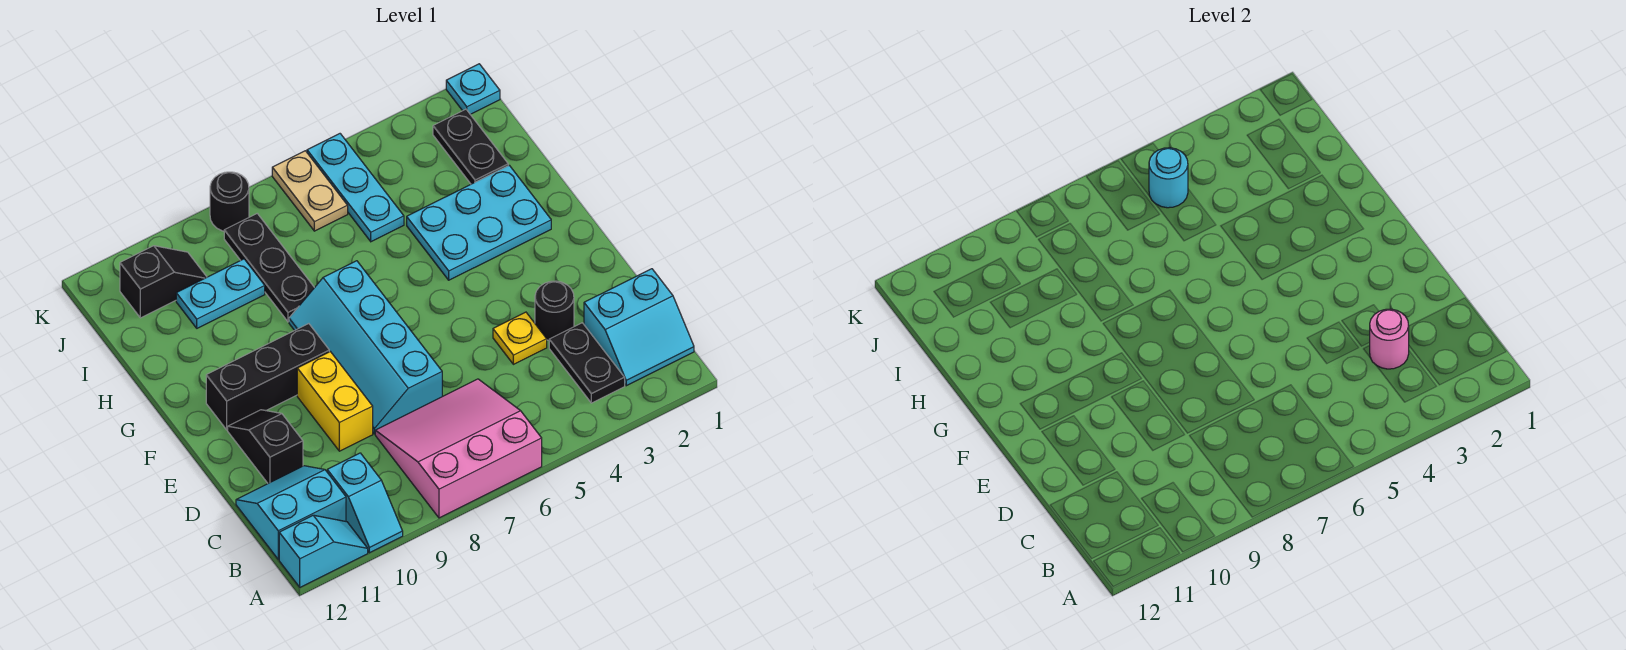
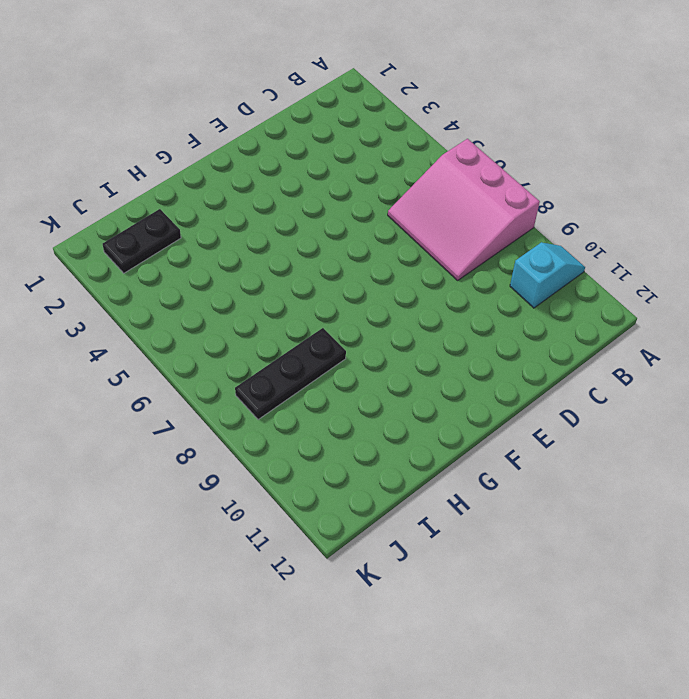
none -> cyan slope A11:A12 level 1 top 12
none -> cyan slope B1:C2 level 1 top C
none -> black plate B3:C3 level 1

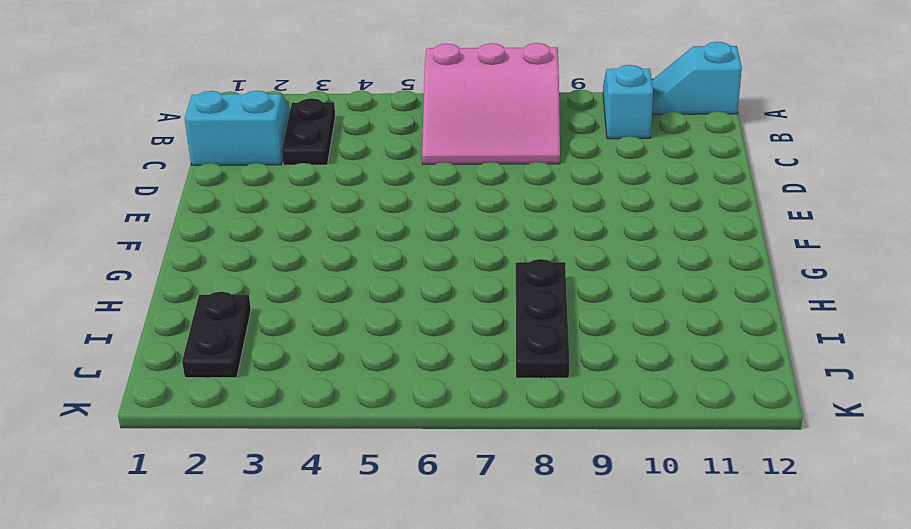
none -> cyan slope B11:C12 level 1 top B
none -> black round brick D3 level 1
none -> yellow plate D4 level 1

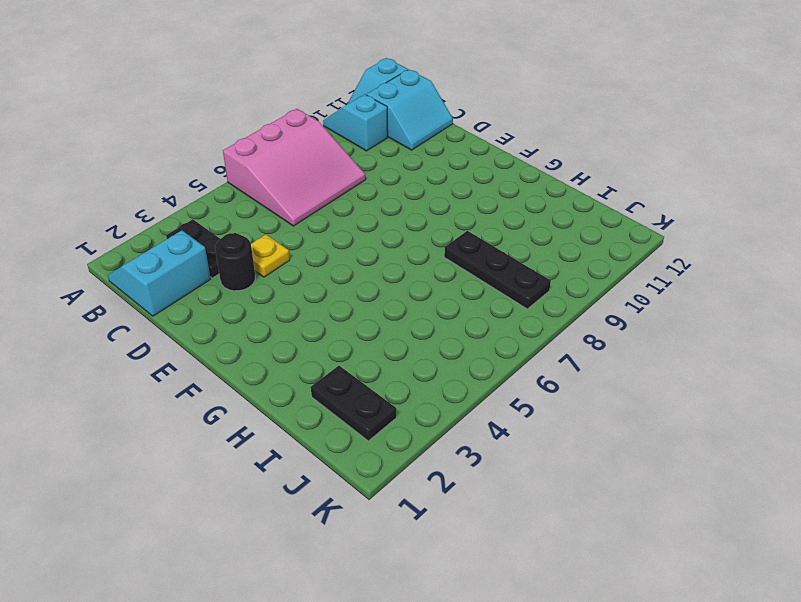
none -> cyan slope D7:G8 level 1 top 7
none -> yellow brick D9:E9 level 1
none -> black slope D11:E11 level 1 top D

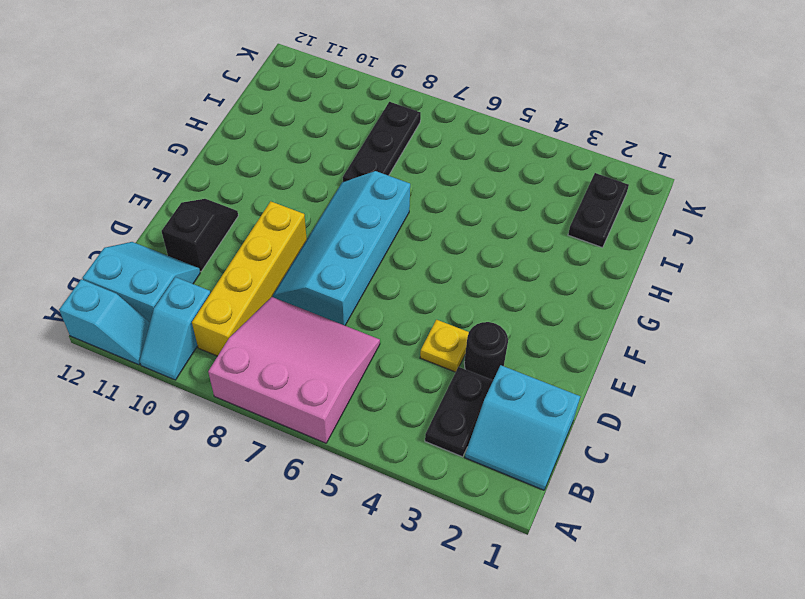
yellow brick B9:E9 level 1 -> yellow brick D9:E9 level 1
none -> black brick F9:F11 level 1
none -> cyan plate G2:H4 level 1
none -> cyan plate I5:K5 level 1

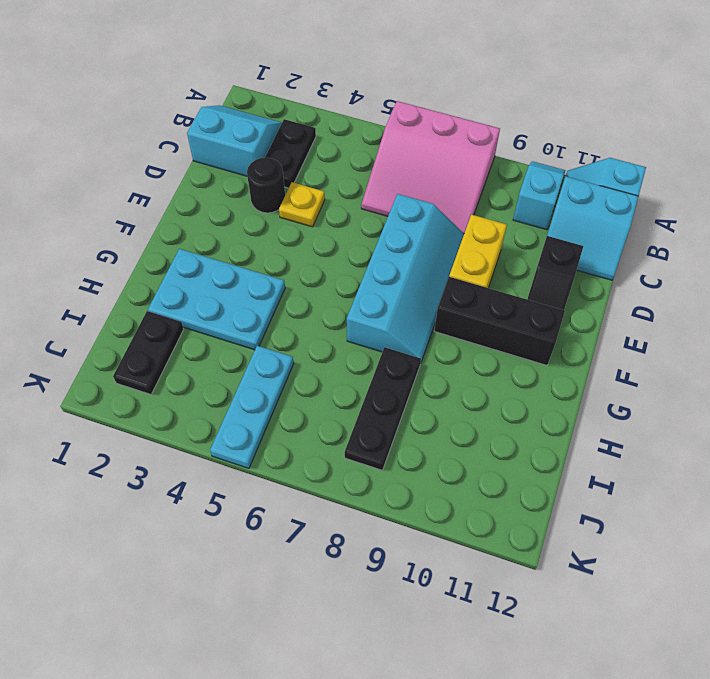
none -> cyan plate I9:I10 level 1
none -> tan plate J6:K6 level 1
none -> black slope J10:J11 level 1 top 11

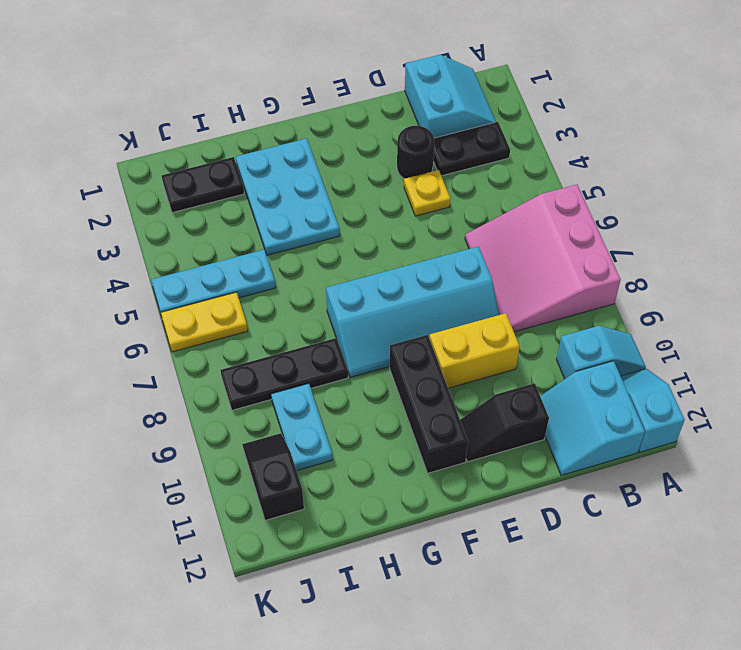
yellow plate J6:K6 level 1 -> tan plate J6:K6 level 1
none -> cyan plate K1 level 1
none -> black round brick K8 level 1
none -> pink round brick C3 level 2

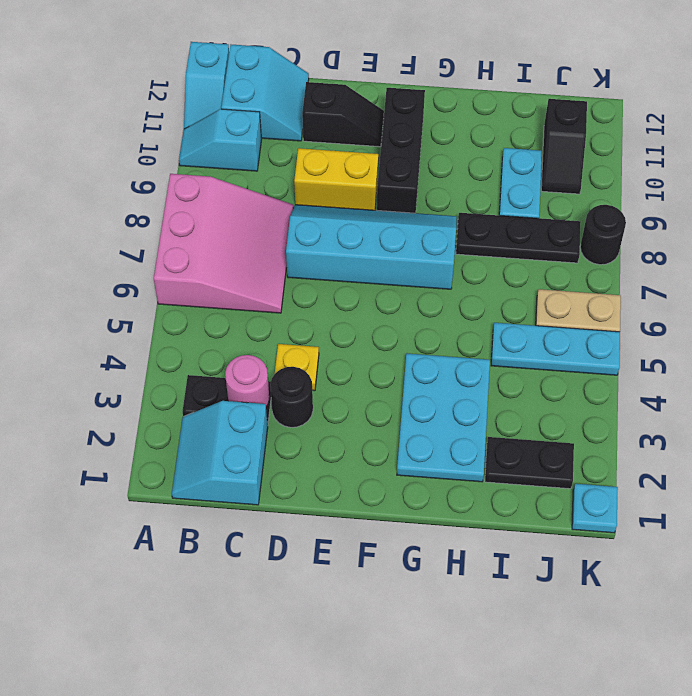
none -> cyan round brick J5 level 2

